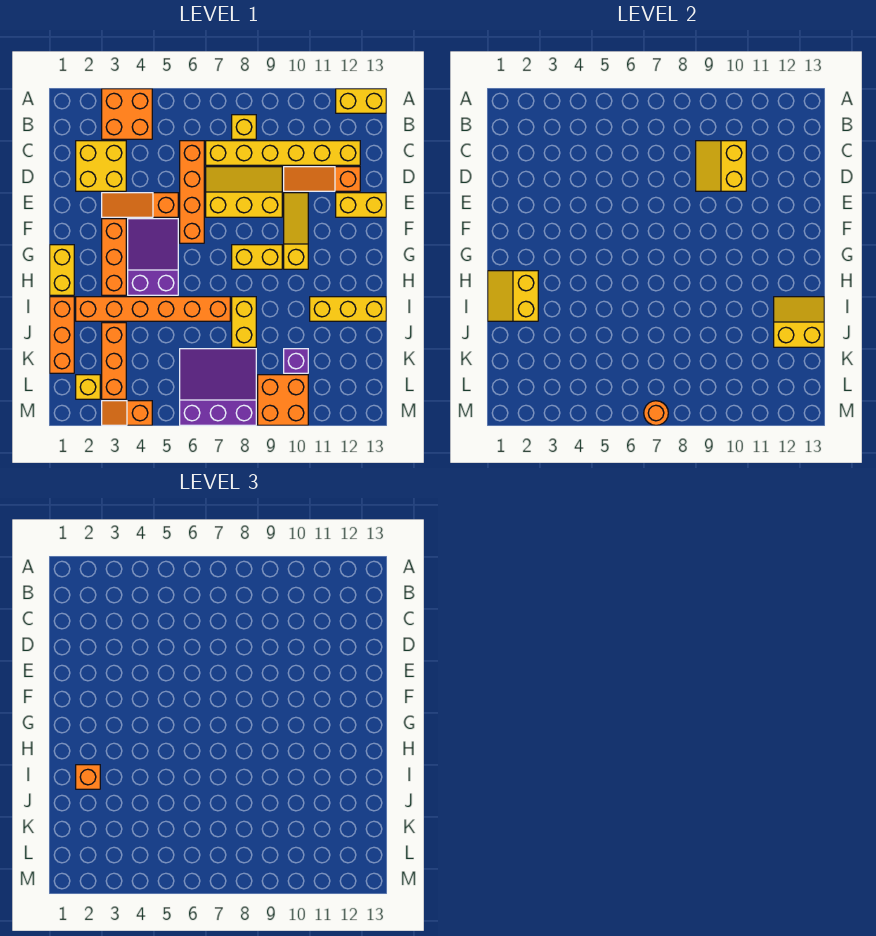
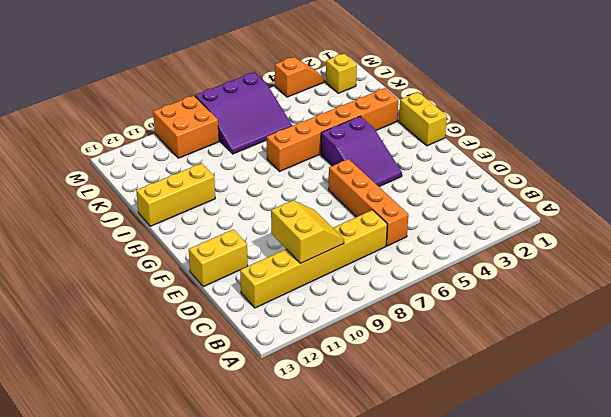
none -> orange brick A3:B4 level 1
none -> yellow brick A12:A13 level 1
none -> yellow brick B8 level 1
none -> yellow brick C2:D3 level 1

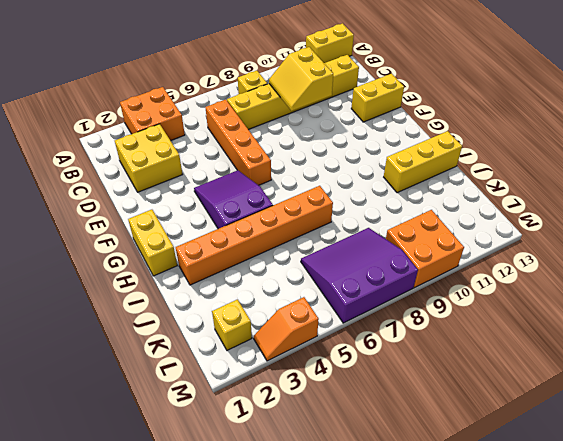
none -> yellow slope D7:E9 level 1 top E
none -> orange slope D10:D12 level 1 top 12
none -> orange slope E3:E5 level 1 top 5
none -> yellow slope E10:G10 level 1 top G

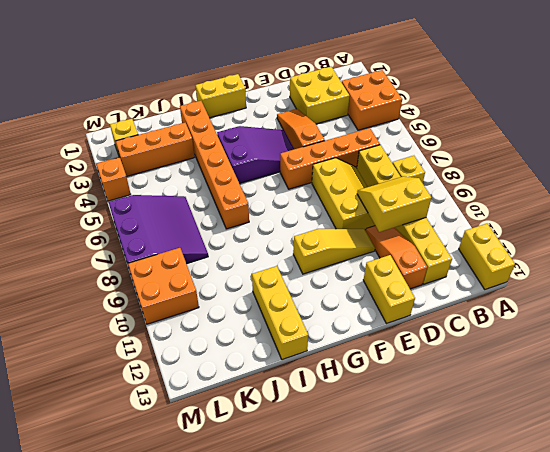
none -> orange brick F3:H3 level 1
none -> yellow brick G8:G9 level 1
none -> orange brick I1:K1 level 1
none -> yellow brick I8:J8 level 1

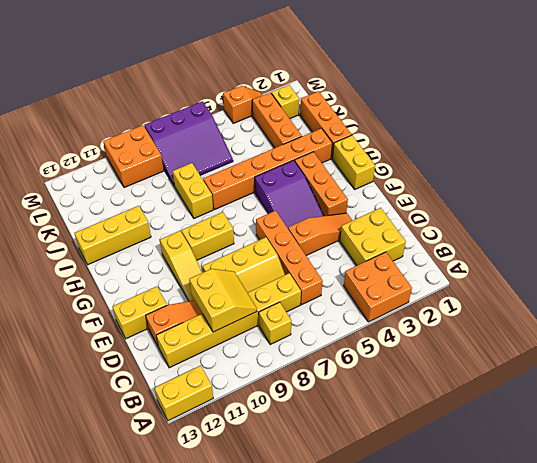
none -> purple brick K10 level 1
none -> yellow slope H1:I2 level 2 top 2
none -> yellow slope I12:J13 level 2 top J
none -> orange round brick M7 level 2

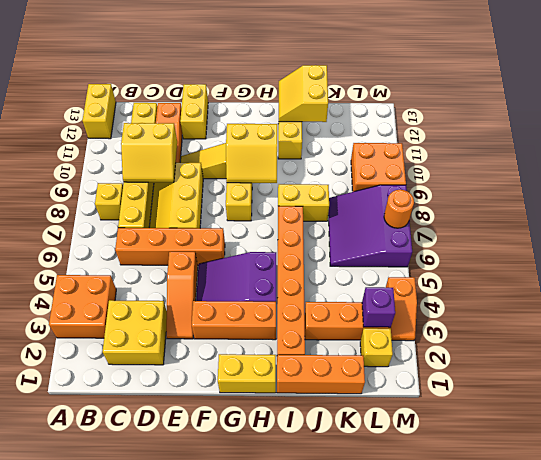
yellow slope G9:H10 level 2 top 10 -> yellow slope H1:I2 level 2 top 2
purple brick L3 level 2 -> purple brick K10 level 1
none -> orange brick I2 level 3

